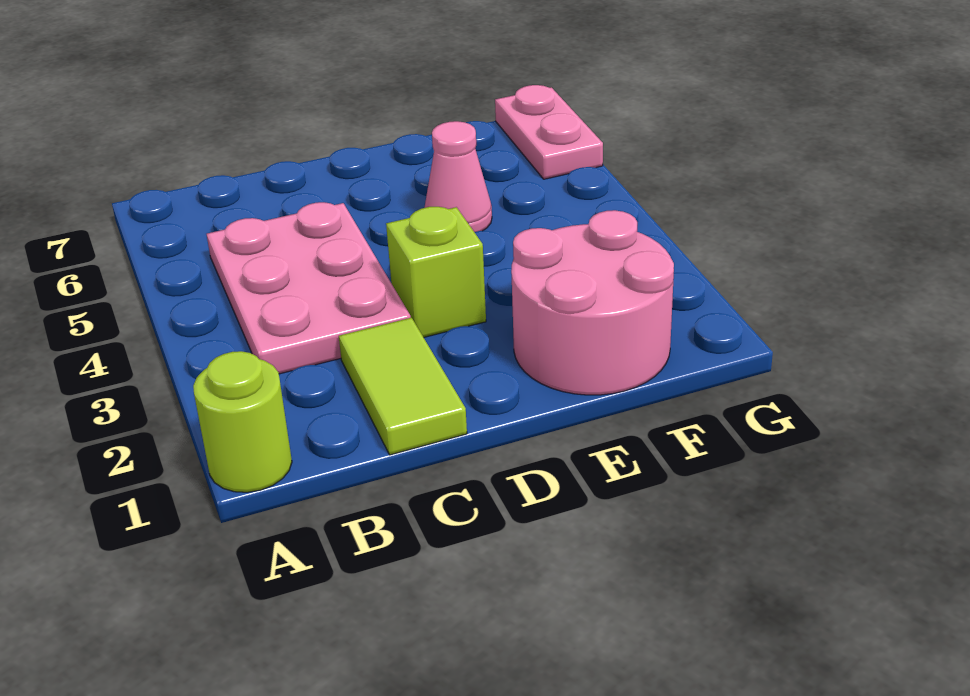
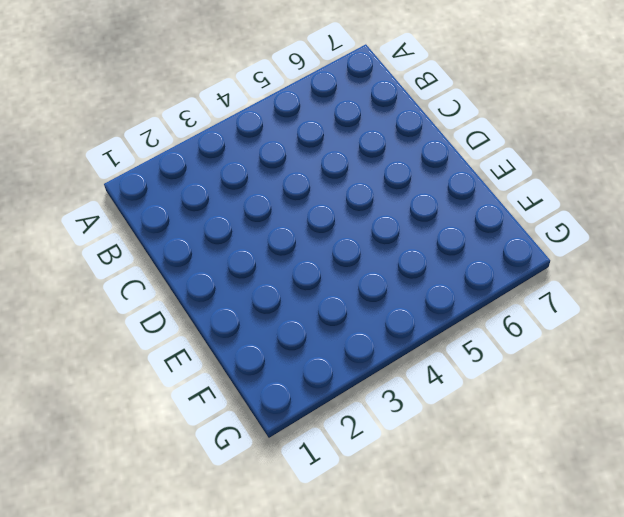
none -> lime round brick A1 level 1
none -> pink plate B3:C5 level 1

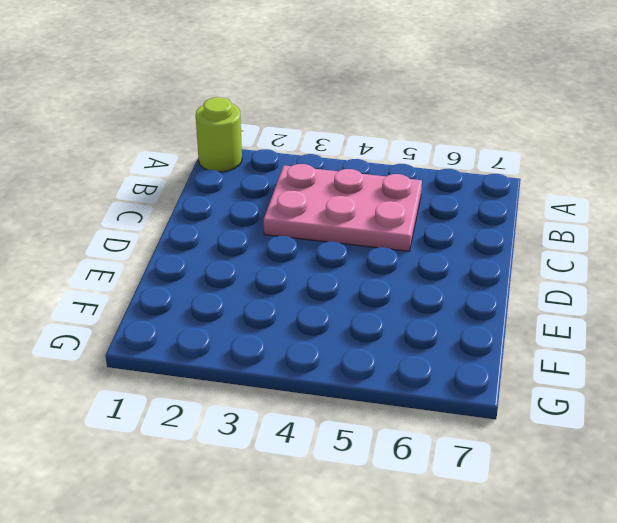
none -> lime tile C1:C2 level 1
none -> lime brick D3 level 1

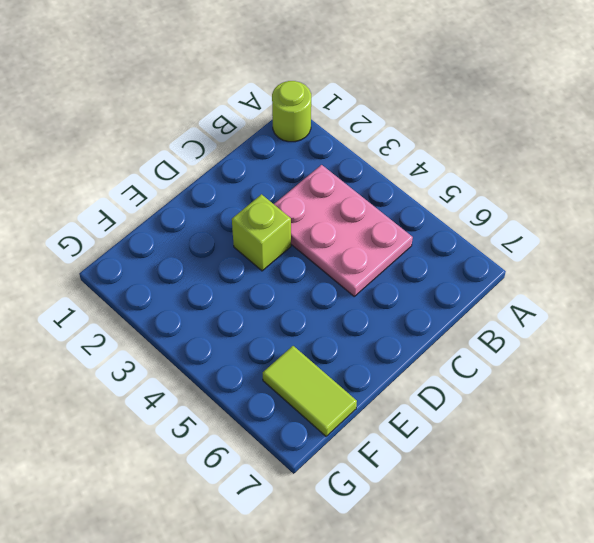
lime tile F6:F7 level 1 -> lime tile C1:C2 level 1
none -> pink round brick E1:F2 level 1
none -> pink cone E5 level 1

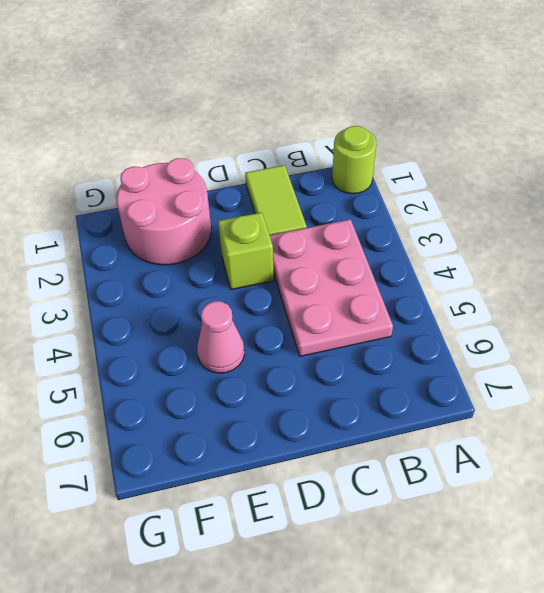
none -> pink plate G6:G7 level 1

